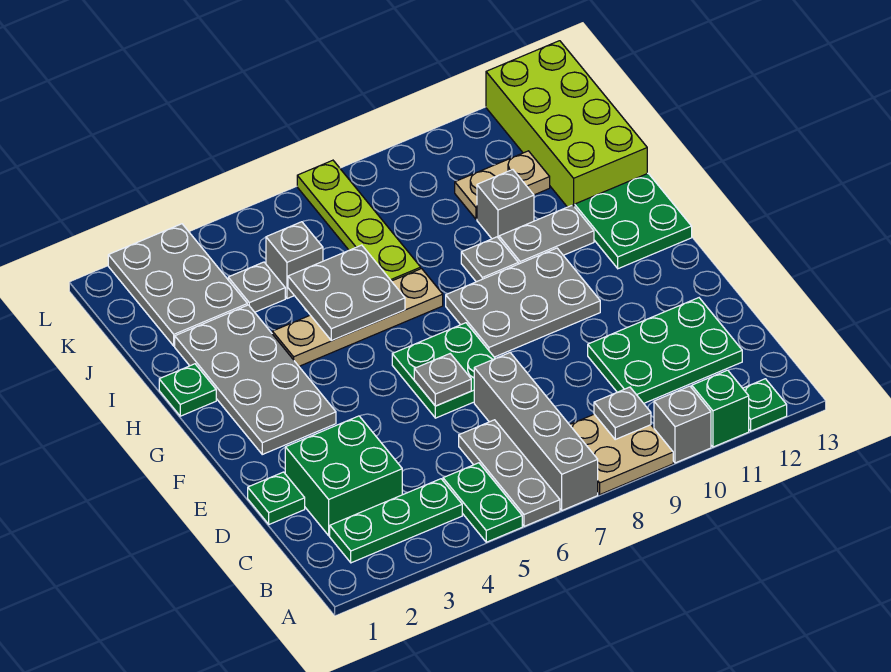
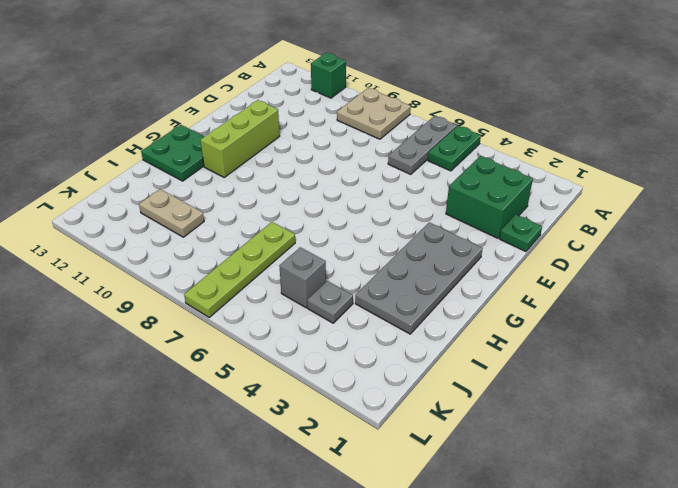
lime brick E11:G11 level 1 -> none
none -> grey brick A7:D7 level 1
none -> grey brick A10 level 1
none -> green plate A12 level 1

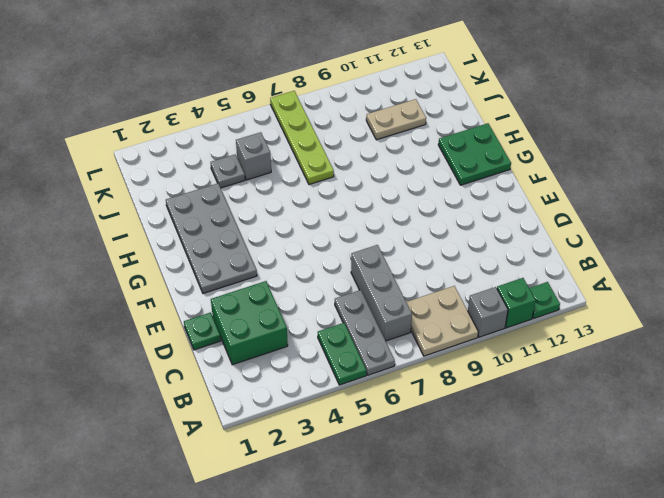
grey brick B7:D7 level 1 -> grey brick A7:D7 level 1
none -> green plate B2:B4 level 1
none -> green plate C10:D12 level 1
none -> green plate E6:F7 level 1

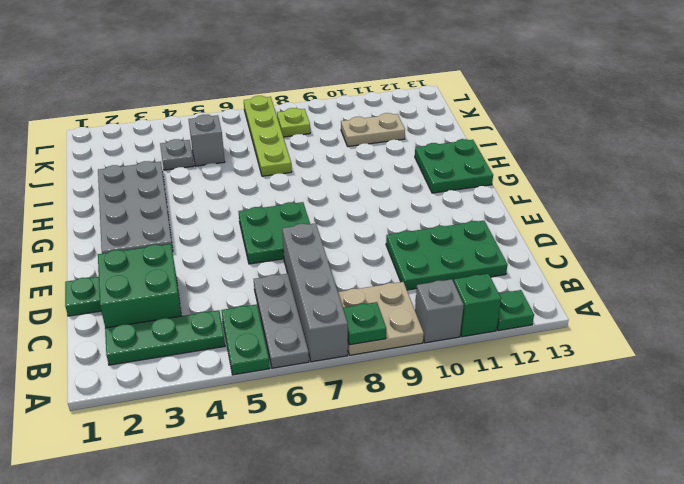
green plate A8 level 2 -> green plate H1 level 1
lime plate K8 level 1 -> none
none -> grey plate F8:G10 level 1
none -> tan plate H4:H7 level 1
none -> grey plate H9 level 1

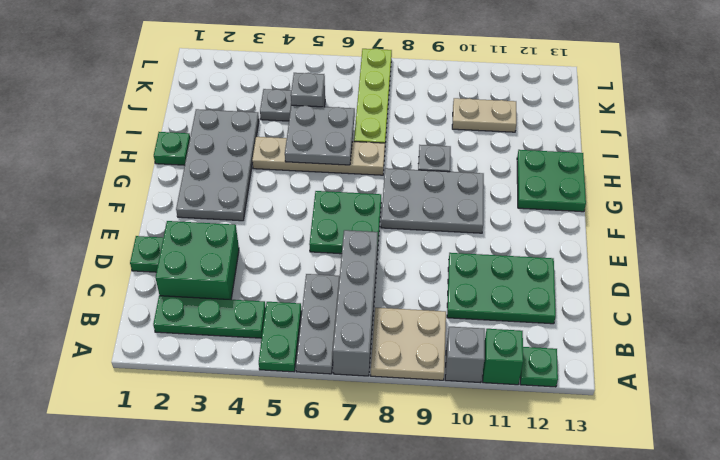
none -> grey plate H10:H11 level 1
none -> grey brick I10 level 1
none -> lime brick I12:L13 level 1

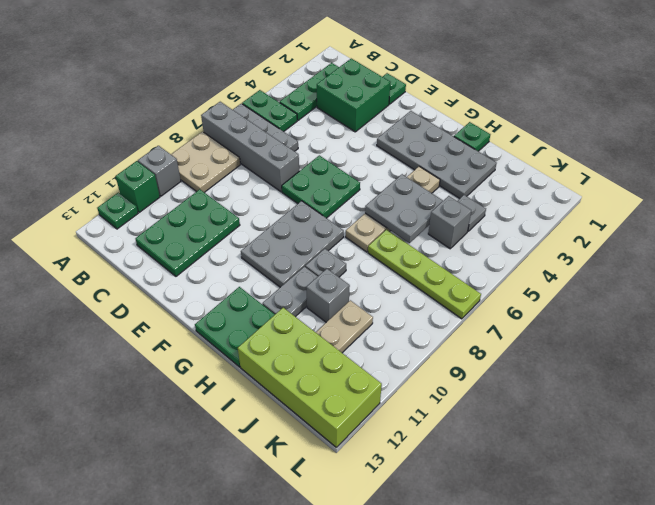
none -> grey plate J2:L3 level 1
none -> grey plate B9 level 2
none -> grey plate E6 level 2

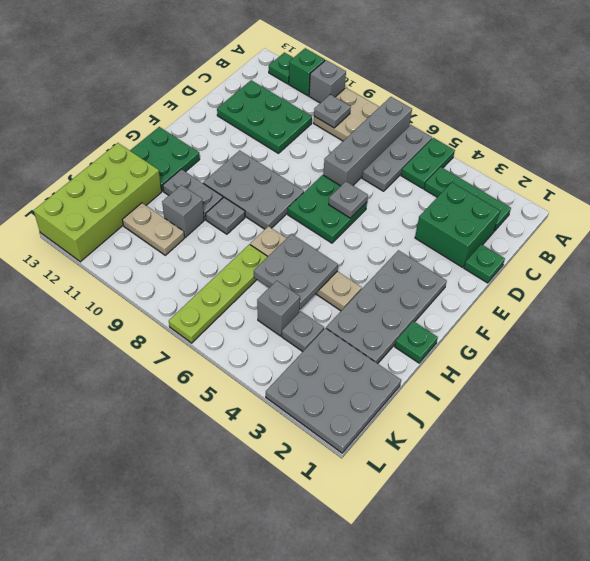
grey plate J1:L3 level 1 -> grey plate J2:L3 level 1

